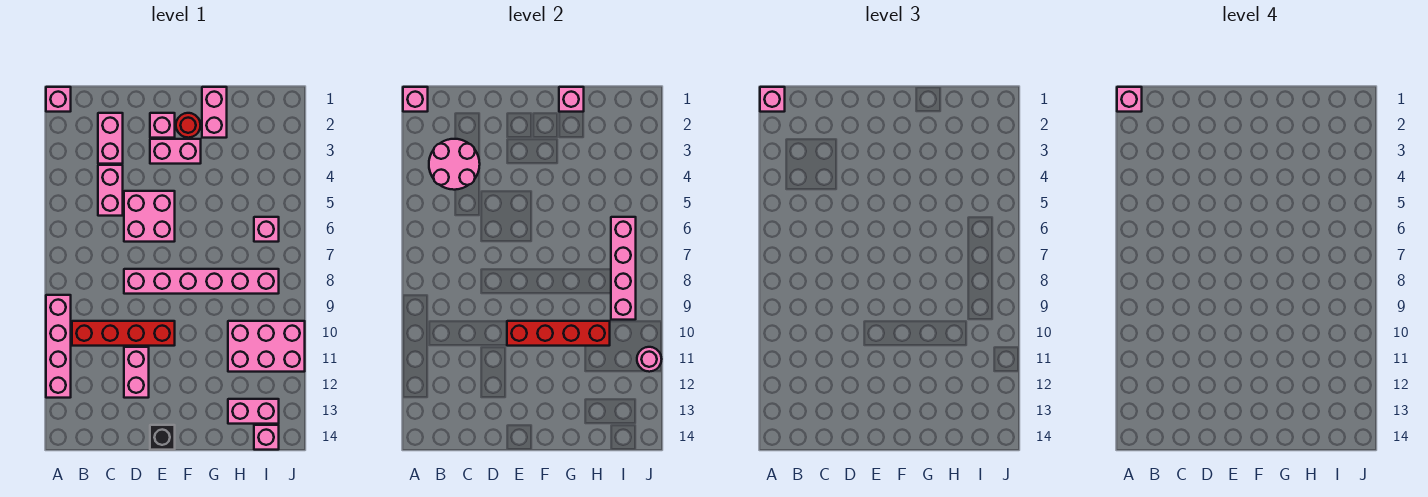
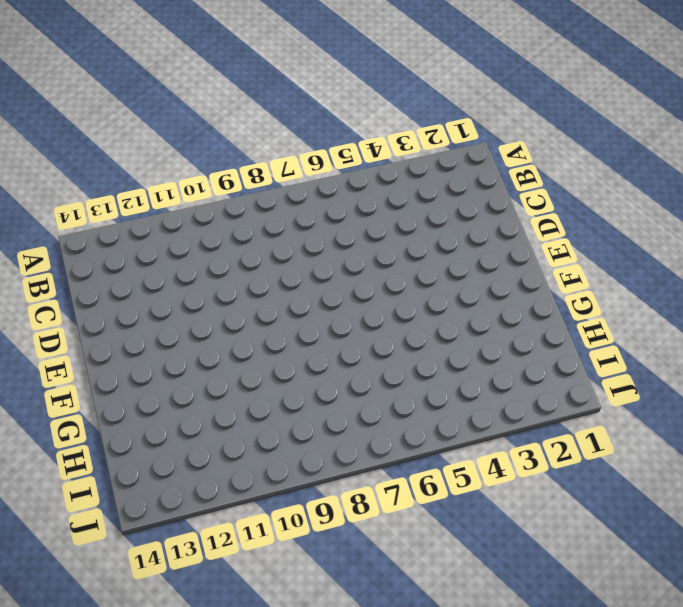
none -> pink brick A1 level 1
none -> pink brick A9:A12 level 1
none -> red brick B10:E10 level 1

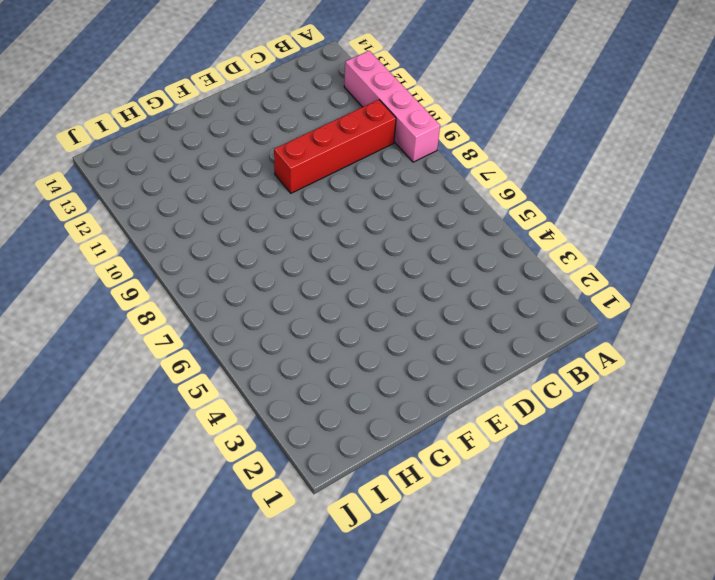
none -> pink brick A1 level 1
none -> pink brick C2:C3 level 1
none -> pink brick C4:C5 level 1

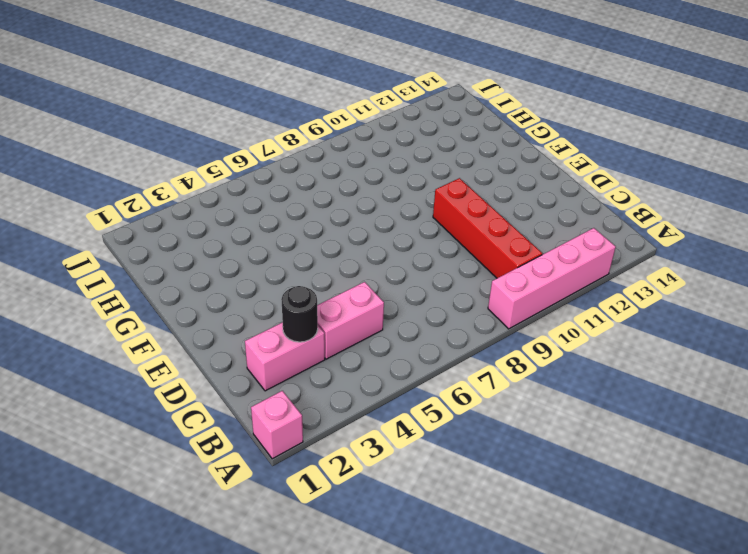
black round brick C3 level 2 -> pink round brick B3:C4 level 2
none -> pink brick D5:E6 level 1
none -> pink brick D8:I8 level 1
none -> pink brick D11:D12 level 1

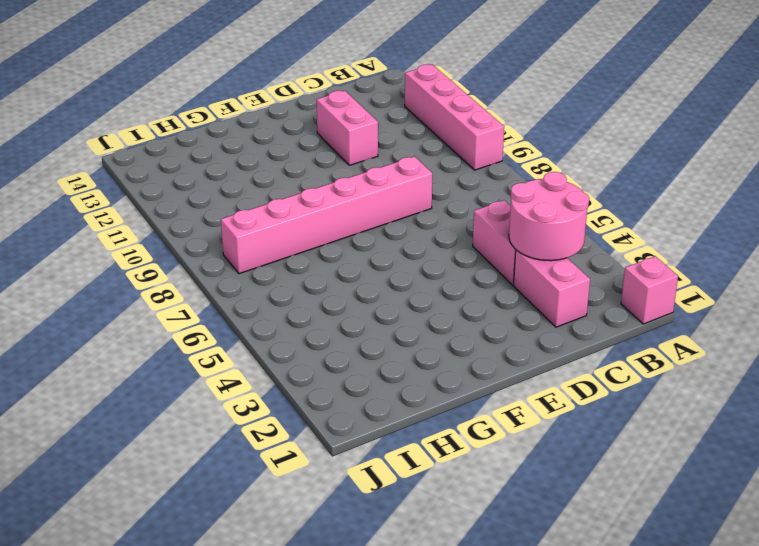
none -> red brick B10:E10 level 1
none -> pink brick D5:E6 level 1
none -> pink brick E2 level 1

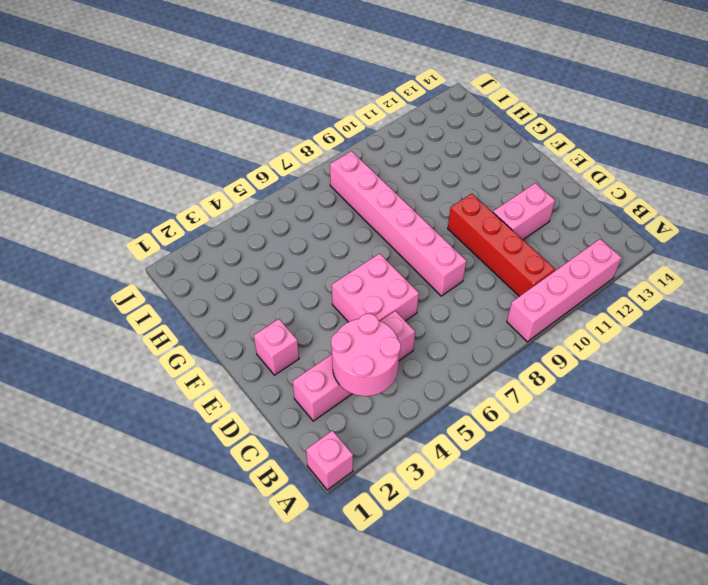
none -> pink brick E3:F3 level 1
none -> black brick E14 level 1
none -> red round brick F2 level 1

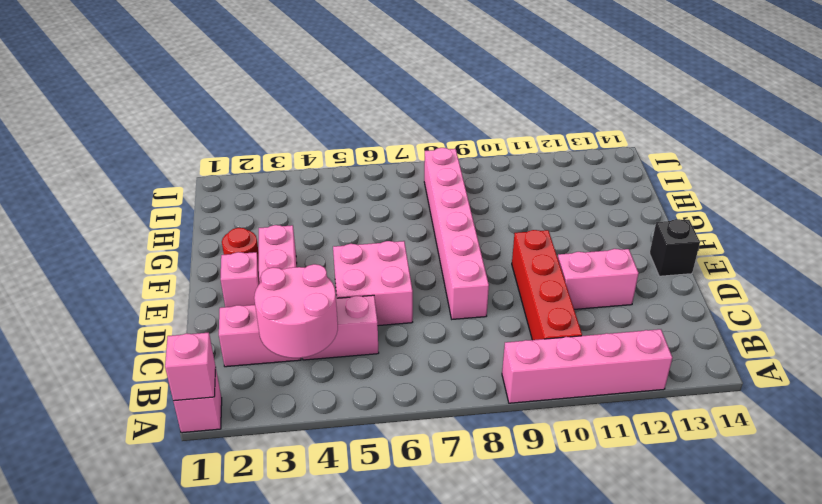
none -> pink brick G1:G2 level 1
none -> pink brick H10:J11 level 1
none -> pink brick H13:I13 level 1

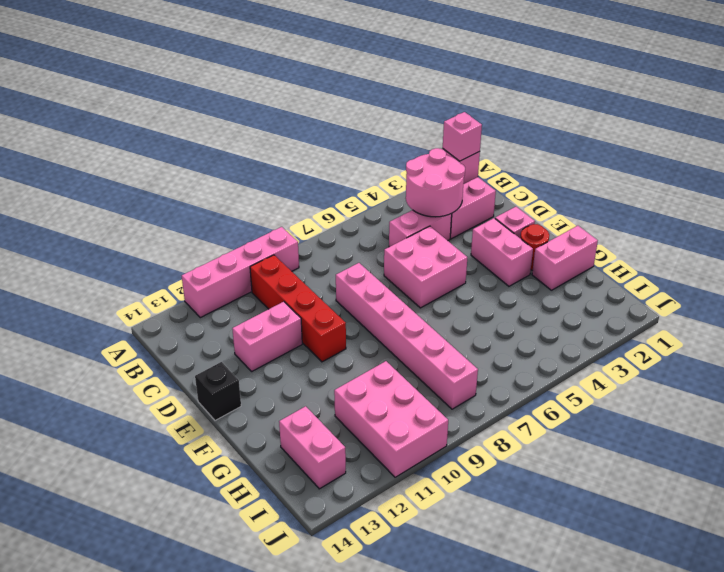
none -> pink brick I6 level 1
none -> pink brick I14 level 1
none -> red brick E10:H10 level 2

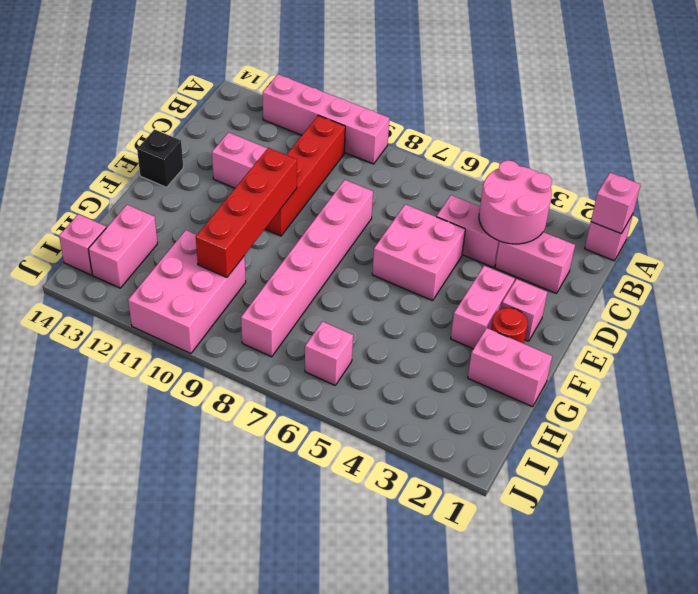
none -> pink brick G1 level 2
none -> pink brick I6:I9 level 2
none -> pink round brick J11 level 2

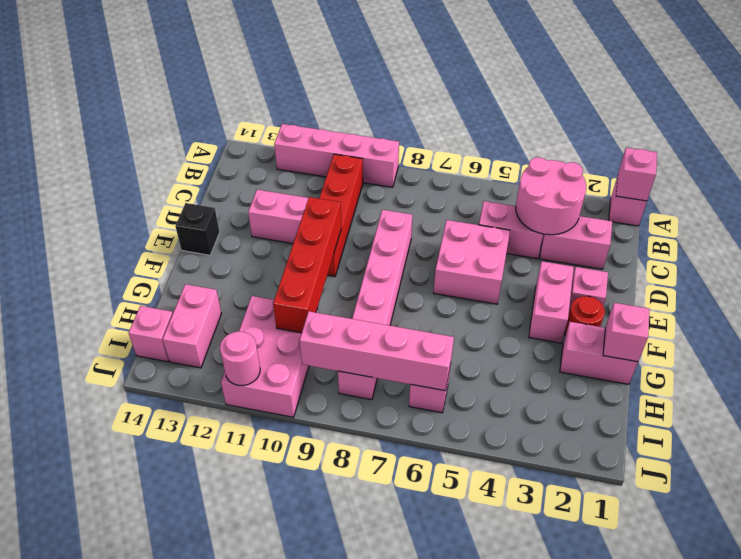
none -> pink brick A1 level 3
none -> pink brick A1 level 4

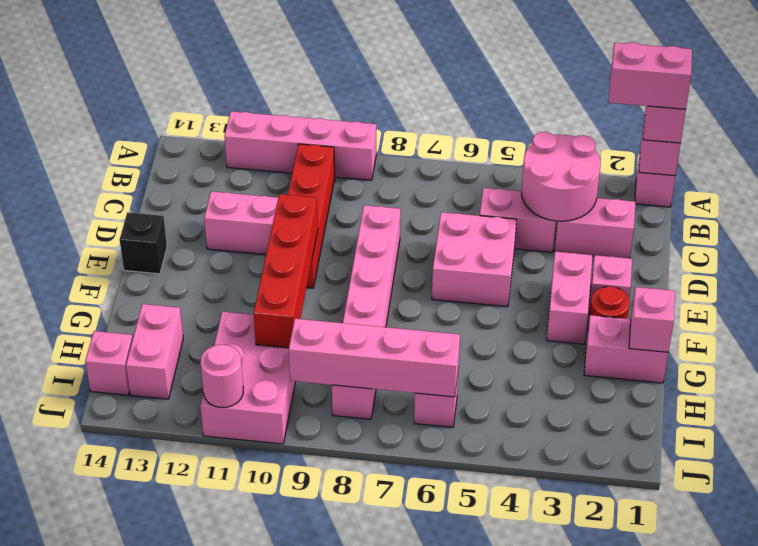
pink brick A1:A2 level 4 -> pink brick A1 level 4

